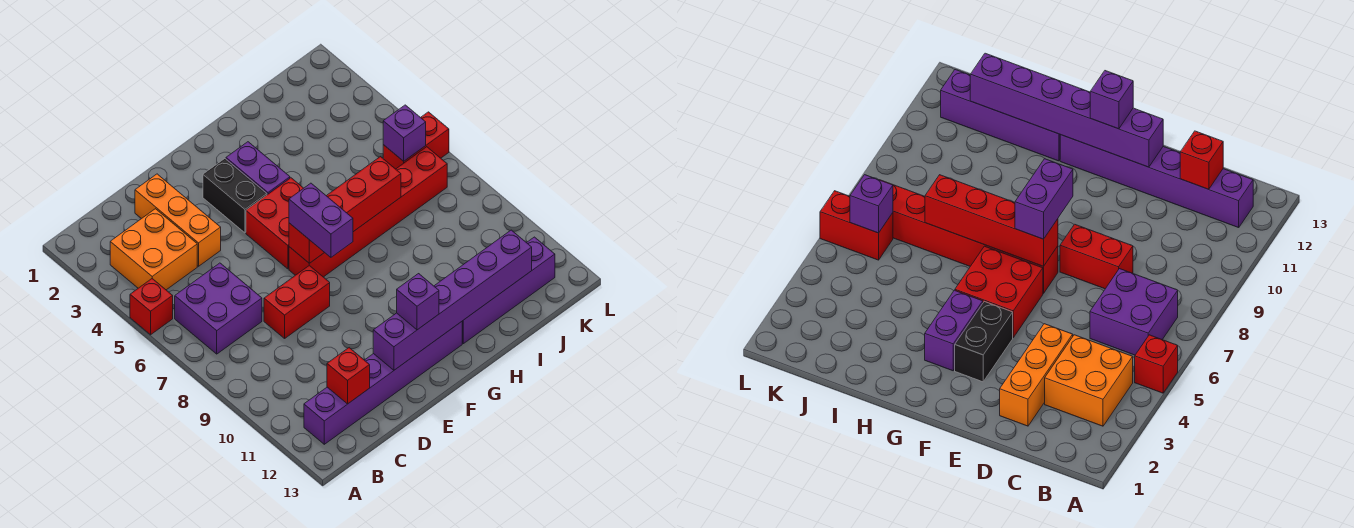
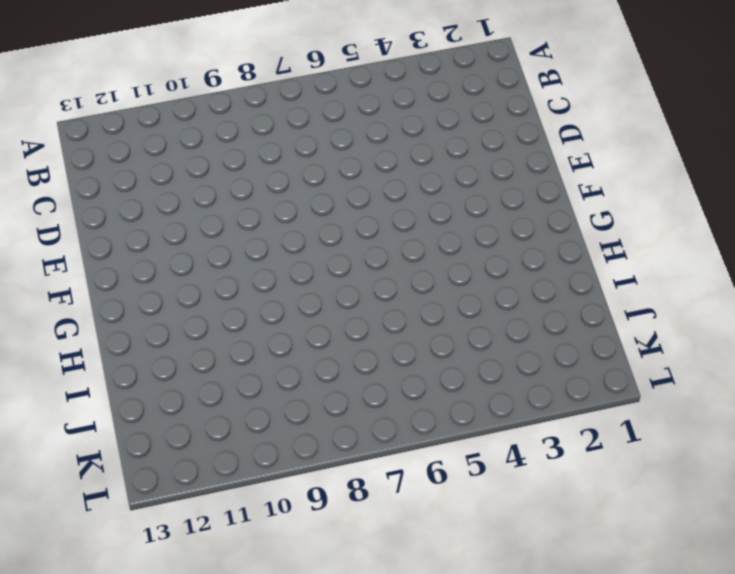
none -> red brick A5 level 1
none -> orange brick B3:C4 level 1
none -> purple brick B6:C7 level 1

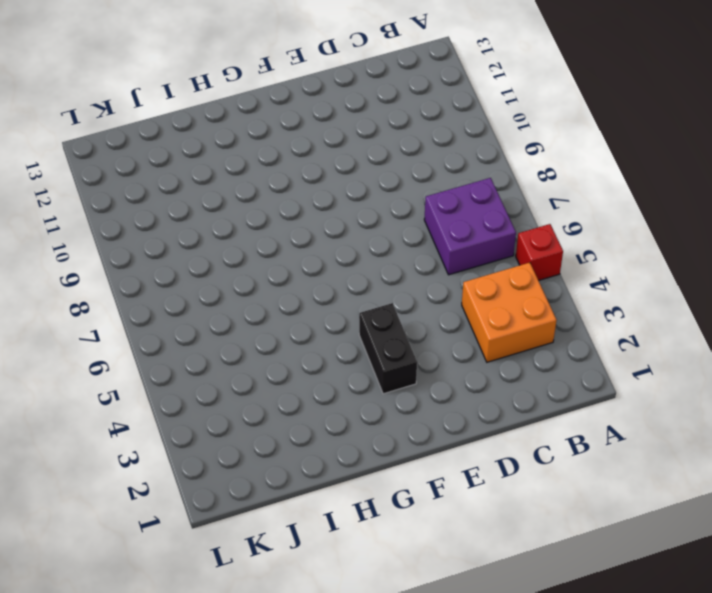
none -> purple brick B12:G12 level 1
none -> orange brick D2:D4 level 1
none -> red brick D8:E8 level 1

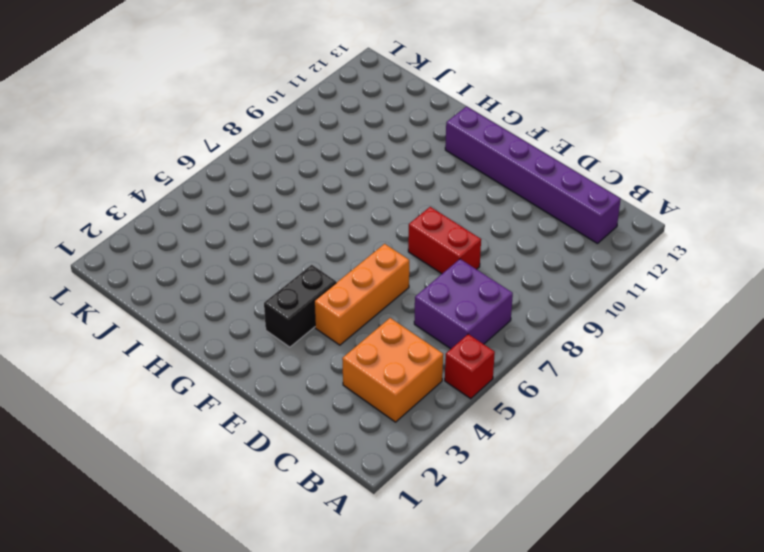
orange brick E4:E6 level 1 -> orange brick D2:D4 level 1
none -> red brick F5:G6 level 1
none -> red brick F7:K7 level 1
none -> purple brick G3:G4 level 1

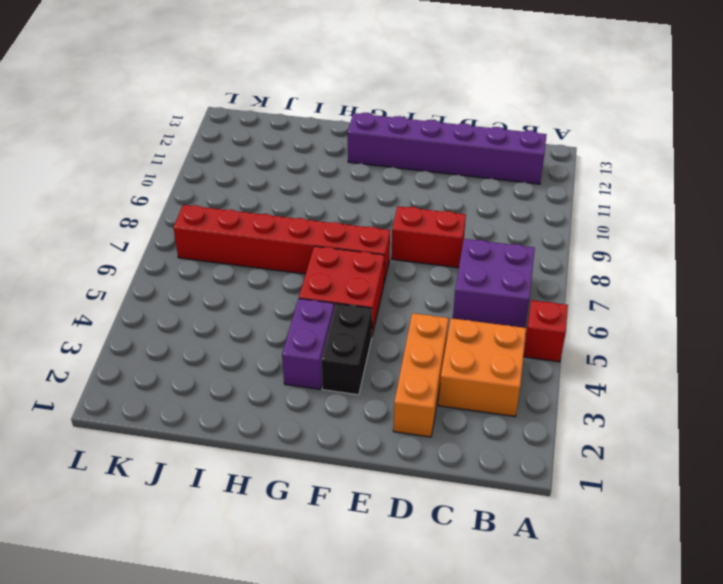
none -> purple brick H12:K12 level 1
none -> red brick K6:L6 level 1
none -> red brick C12 level 2

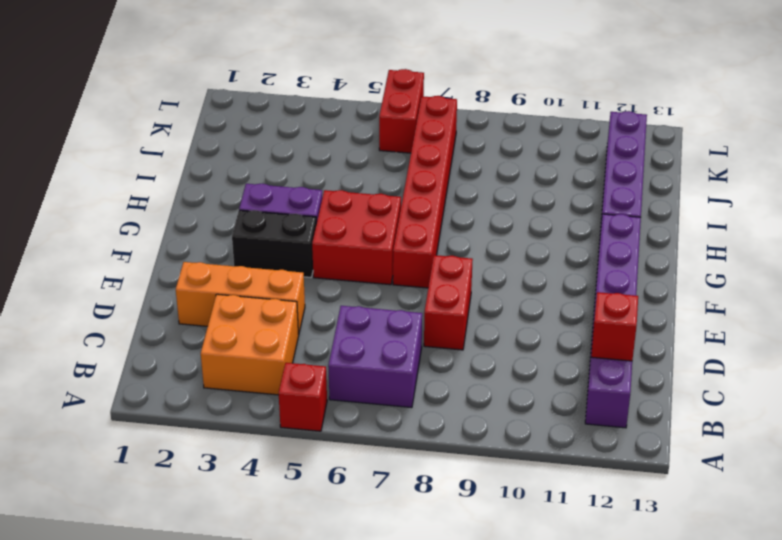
none -> purple brick E12:J12 level 2
none -> red brick F7:I7 level 2
none -> purple brick K6 level 2

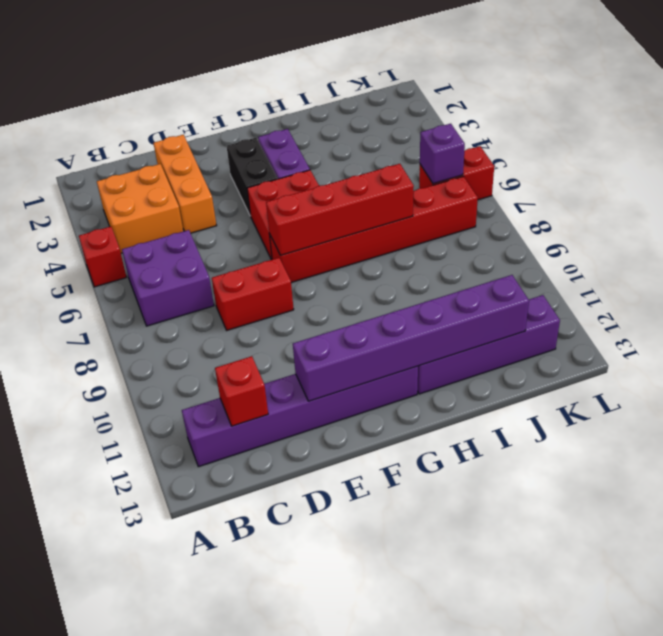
none -> purple brick F7:F8 level 3
none -> purple brick F12 level 3

